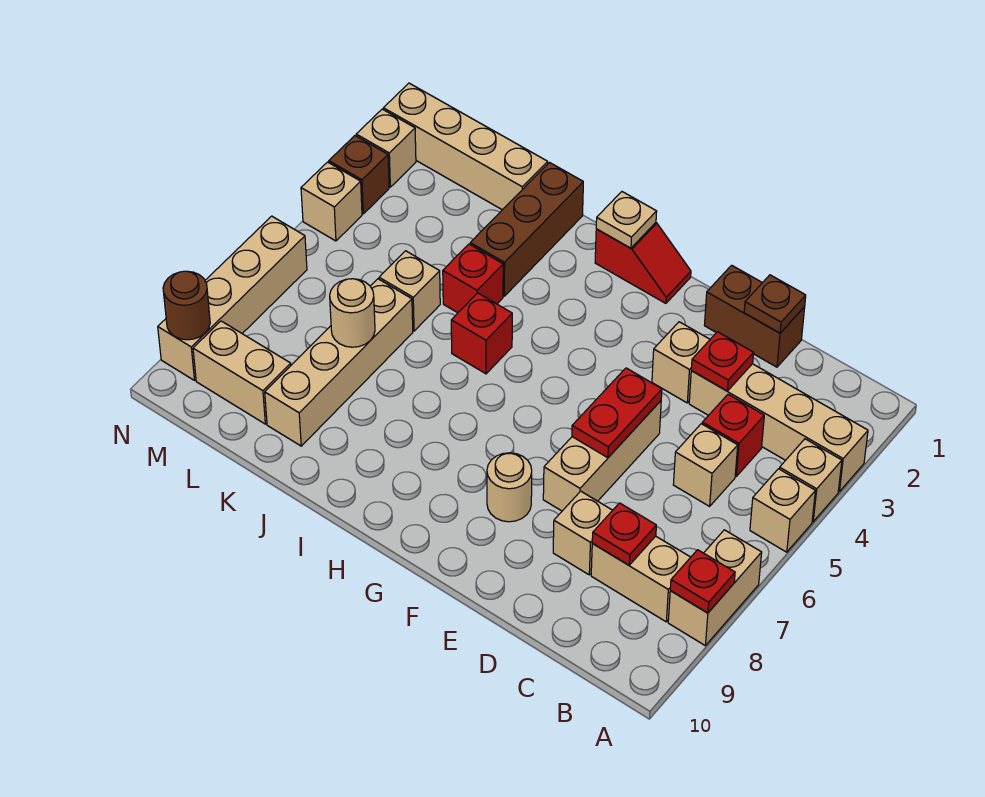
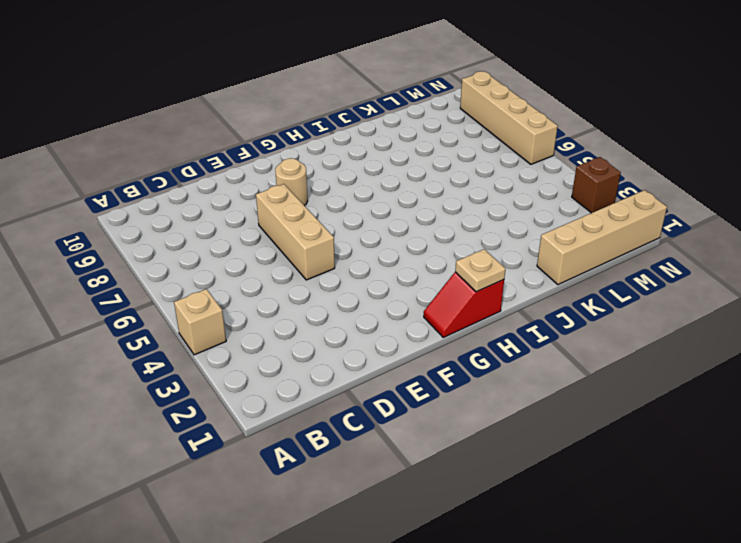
none -> tan brick A3:D3 level 1
none -> tan brick A5 level 1
none -> tan brick A7:A8 level 1
none -> tan brick B8:C8 level 1

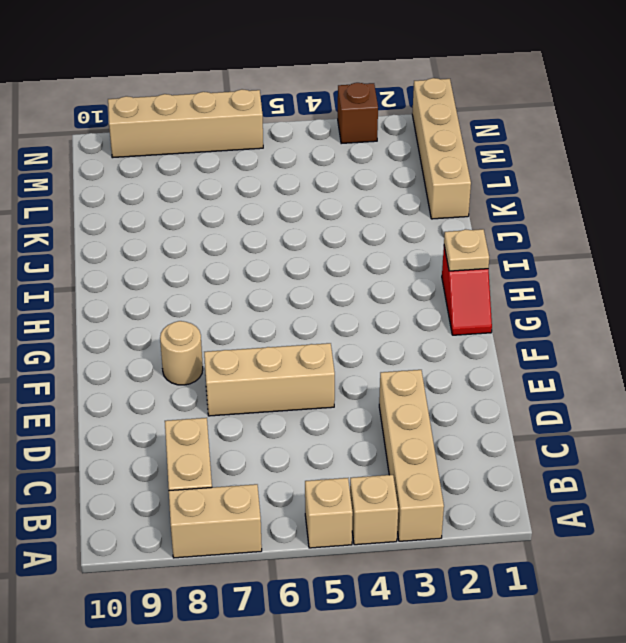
none -> red brick C4 level 1
none -> tan brick C5 level 1
none -> brown brick D1:E1 level 1
none -> tan brick D8 level 1

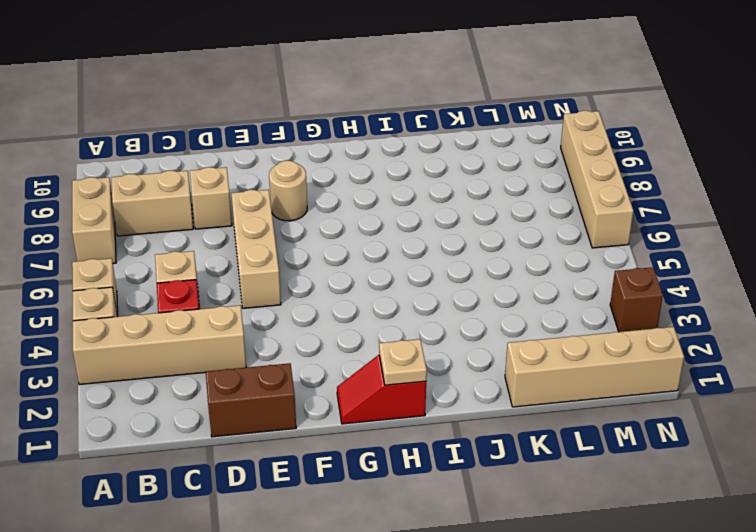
none -> tan brick E3 level 1
none -> red brick I5 level 1
none -> brown brick J1:J3 level 1
none -> red brick J4 level 1

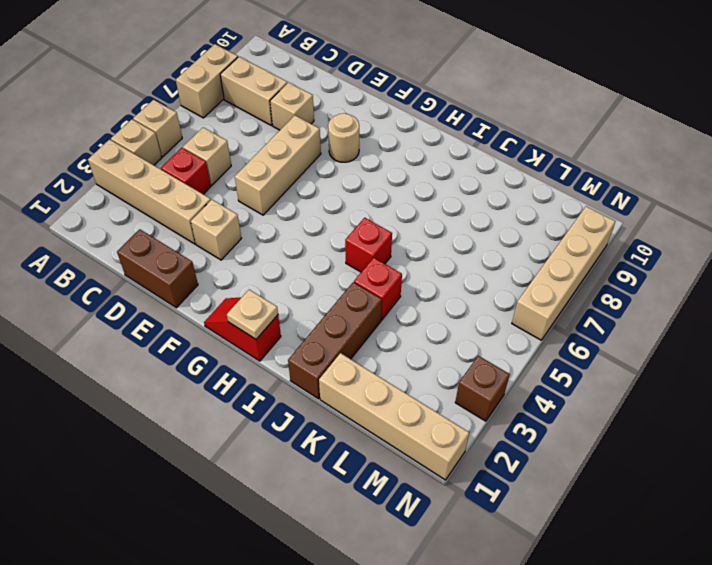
none -> tan brick K5 level 1
none -> tan brick K6:K9 level 1
none -> tan brick L9:M9 level 1
none -> tan brick N2 level 1

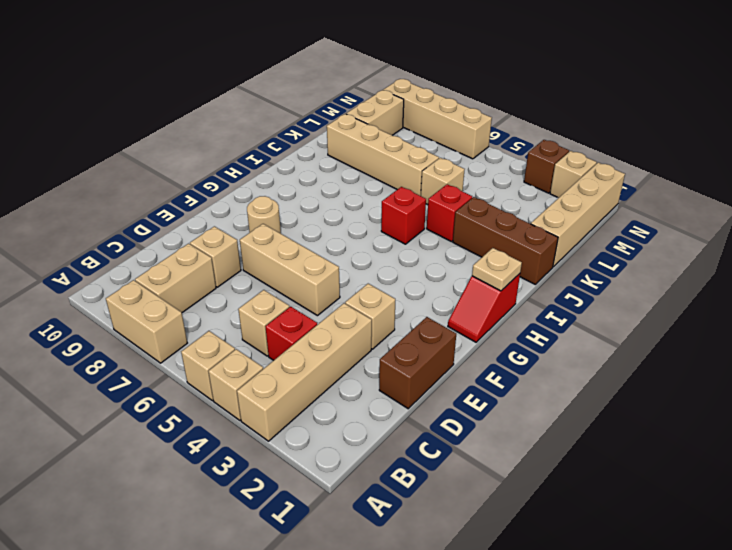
none -> tan brick N4 level 1
none -> red plate A8 level 2
none -> red plate C8 level 2
none -> brown plate D1 level 2

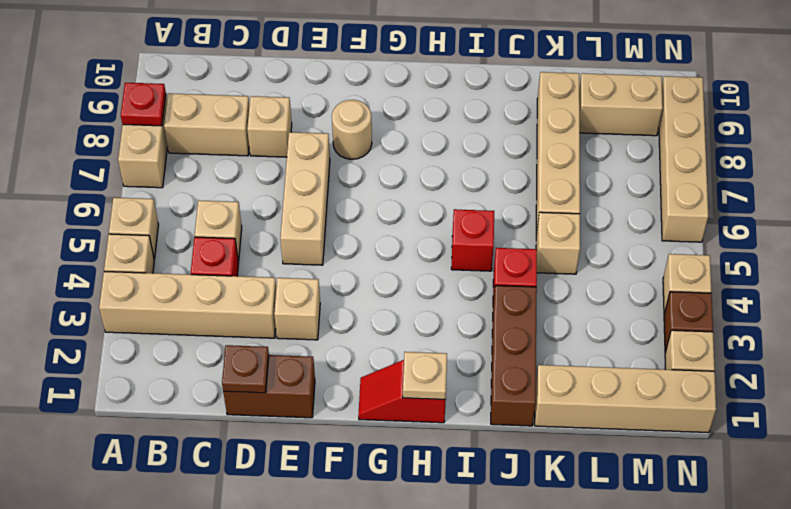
none -> red plate C8 level 2
none -> red plate D3 level 2
none -> red plate E5:E6 level 2
none -> tan round brick K7 level 2

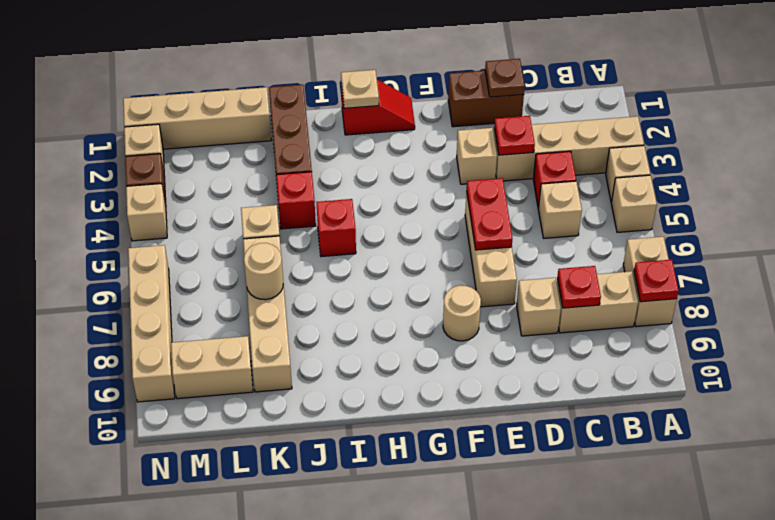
none -> brown round brick N9 level 2

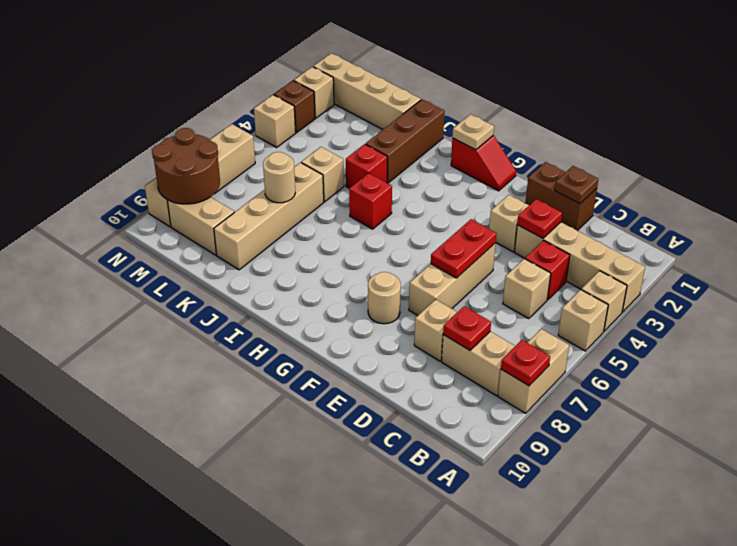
brown round brick M8:N9 level 2 -> brown round brick N9 level 2

